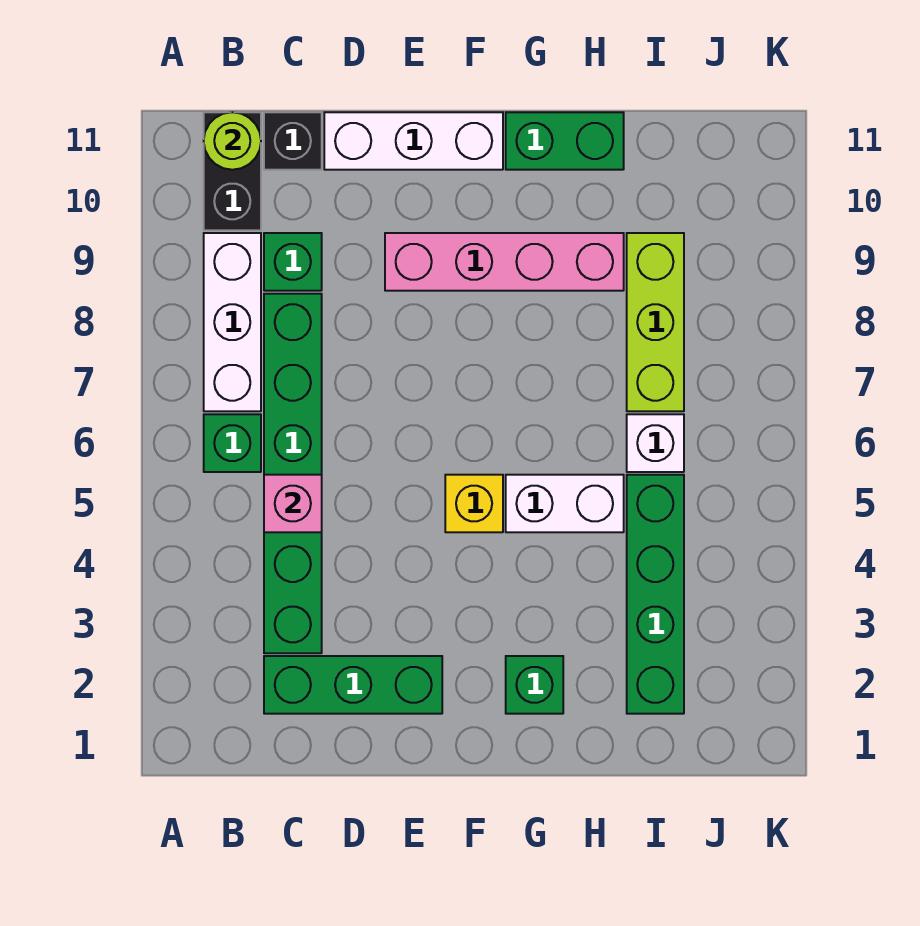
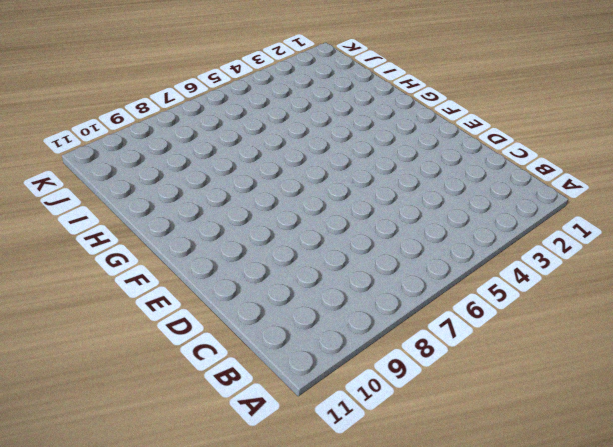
none -> green brick B6 level 1
none -> white brick B7:B9 level 1
none -> black brick B10:B11 level 1

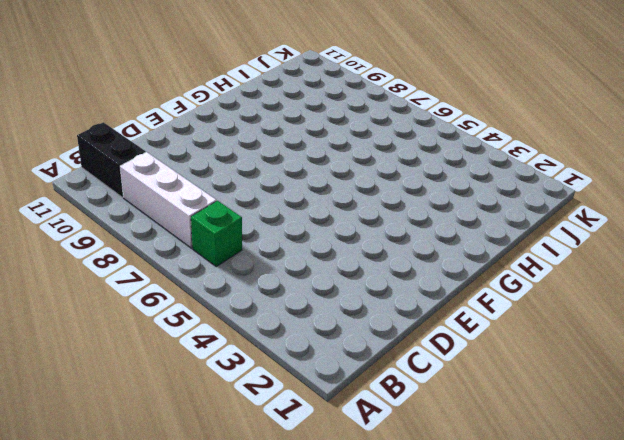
none -> green brick C2:E2 level 1
none -> green brick C3:C8 level 1
none -> green brick C9 level 1

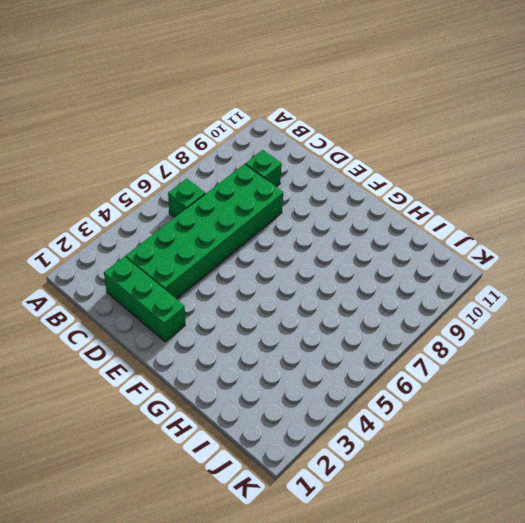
green brick C3:D8 level 1 -> green brick C3:C8 level 1
none -> white brick B7:B9 level 1
none -> black brick B10:B11 level 1
none -> black brick C11 level 1

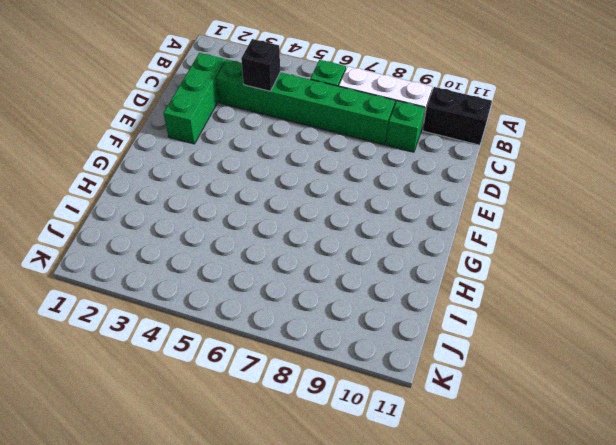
black brick C4 level 2 -> black brick C11 level 1
none -> white brick D11:F11 level 1
none -> pink brick E9:H9 level 1
none -> yellow brick F5 level 1

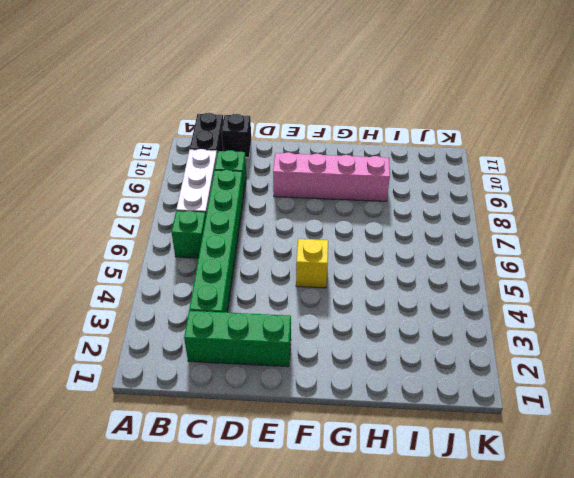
none -> white brick D11:F11 level 1
none -> green brick G2 level 1
none -> white brick G5:H5 level 1

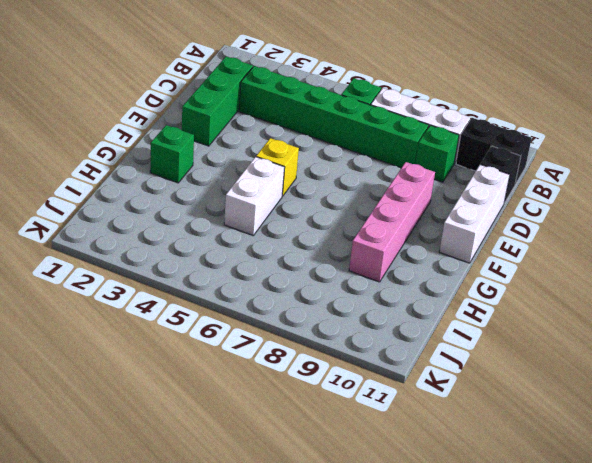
none -> green brick G11:H11 level 1
none -> green brick I2:I5 level 1
none -> white brick I6 level 1

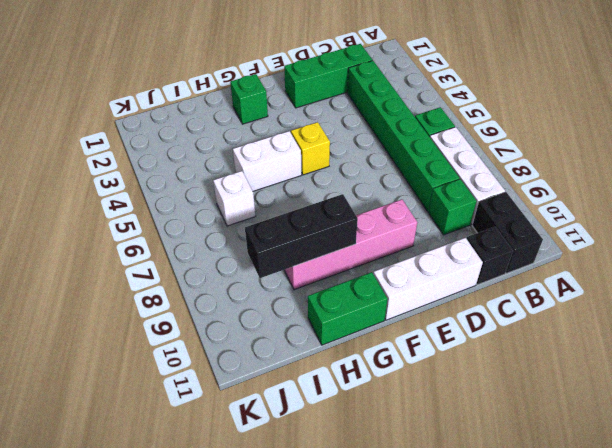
black brick G9:I9 level 2 -> none
none -> green brick I2:I5 level 1
none -> lime brick I7:I9 level 1
none -> lime round brick B11 level 2

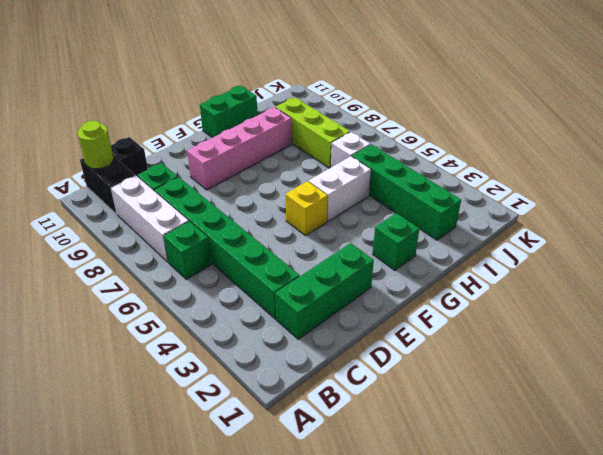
none -> white brick D11:F11 level 1
none -> pink brick C5 level 2

